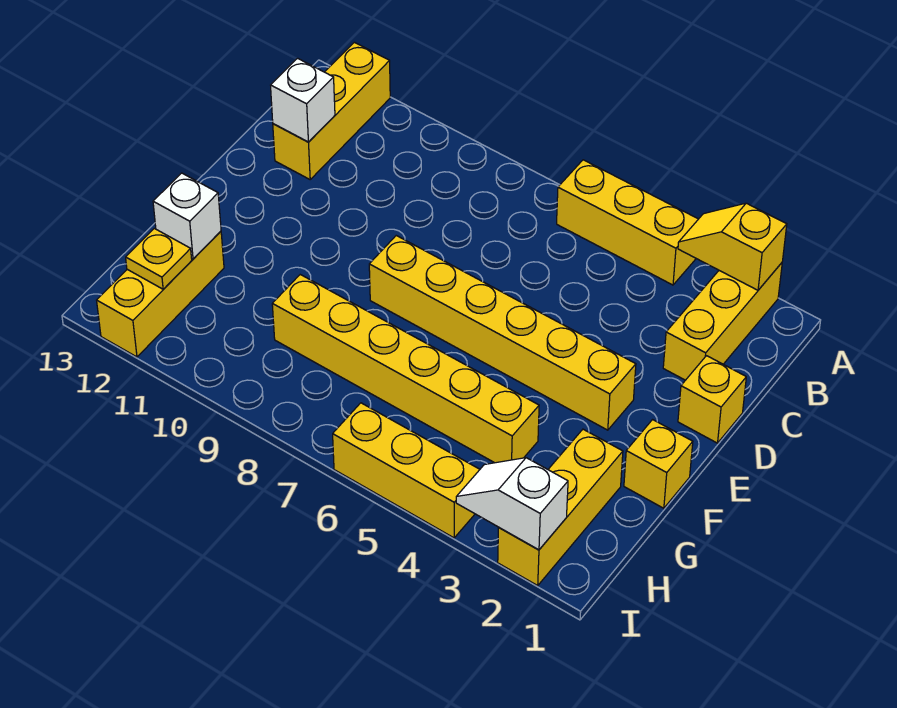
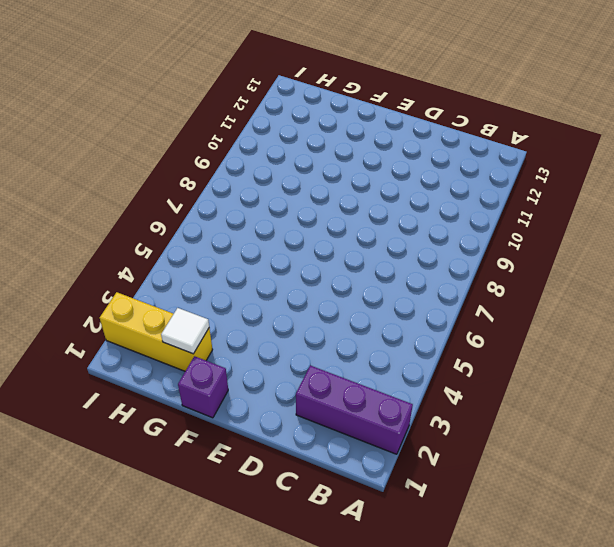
purple brick A2:C2 level 1 -> yellow brick A2:C2 level 1
purple brick F1 level 1 -> yellow brick F1 level 1
white tile G2 level 2 -> none
none -> yellow brick A4:A6 level 1
none -> yellow brick A12:C12 level 1
none -> yellow brick D1 level 1

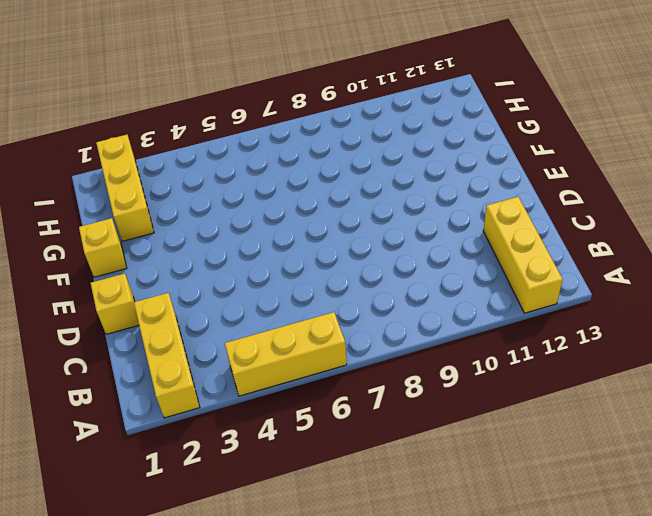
none -> yellow brick E3:E8 level 1
none -> yellow brick G4:G9 level 1
none -> yellow brick G12:I12 level 1

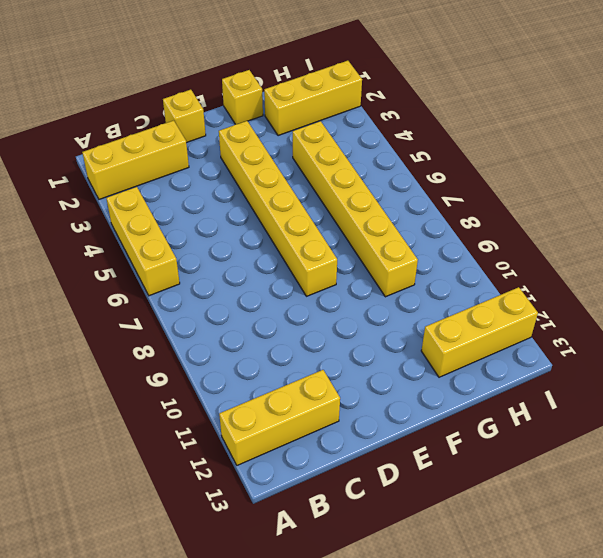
none -> yellow brick I4:I6 level 1
none -> yellow slope A2:A3 level 2 top 2
none -> white brick C12 level 2

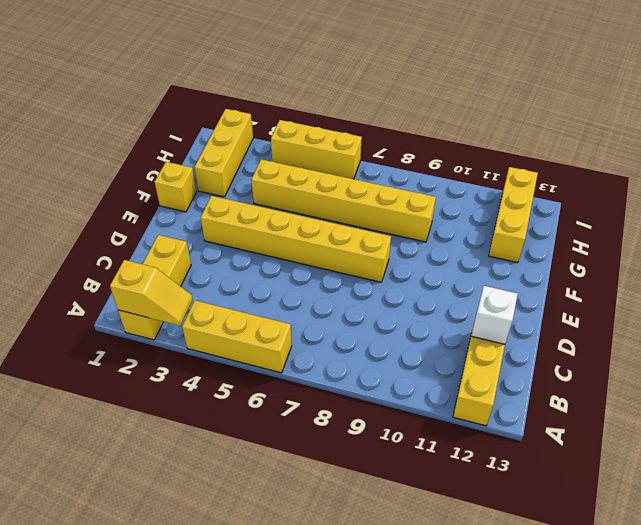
none -> yellow brick D1 level 1
none -> white brick G12 level 2
none -> yellow plate H12 level 2

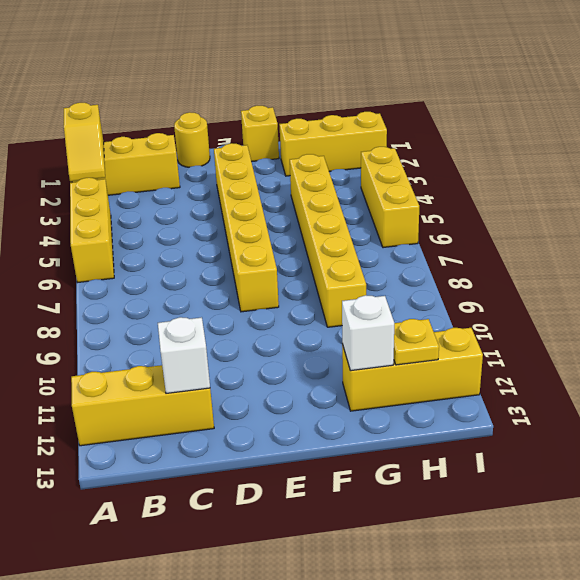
yellow round brick D1 level 1 -> yellow brick D1 level 1
none -> white slope I2:I3 level 2 top 2

